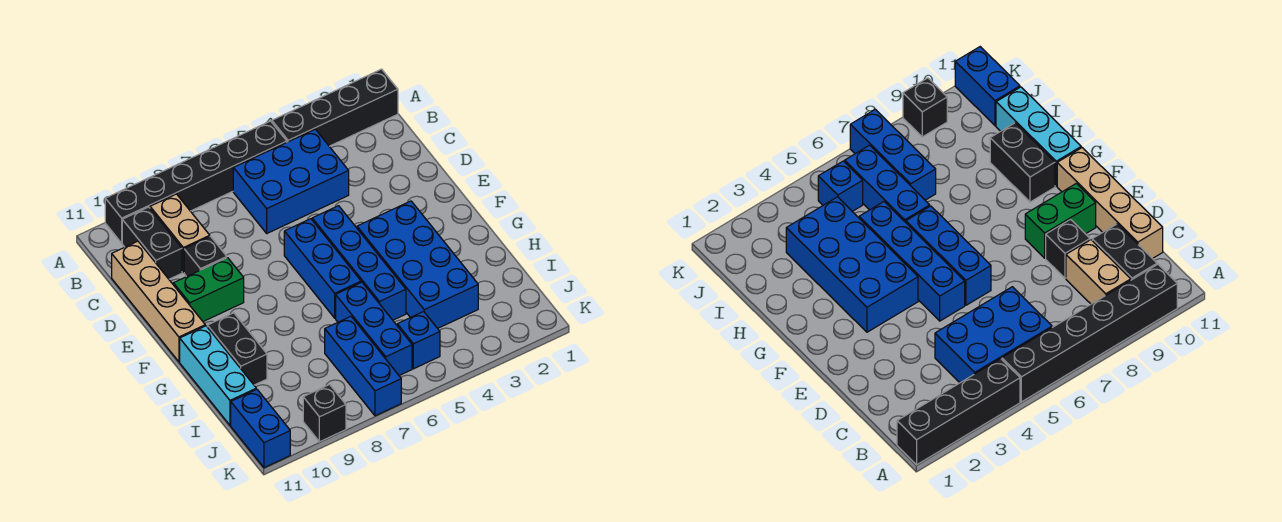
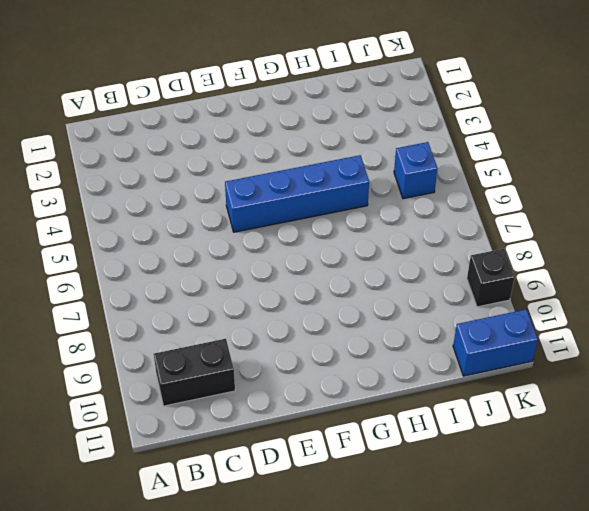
none -> black brick A1:A4 level 1
none -> black brick A5:A10 level 1
none -> blue brick B4:C6 level 1

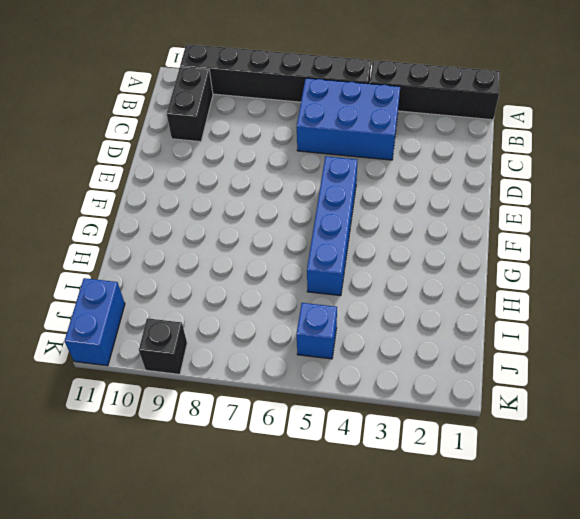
none -> tan brick B9:C9 level 1
none -> tan brick C11:F11 level 1
none -> black brick D9 level 1

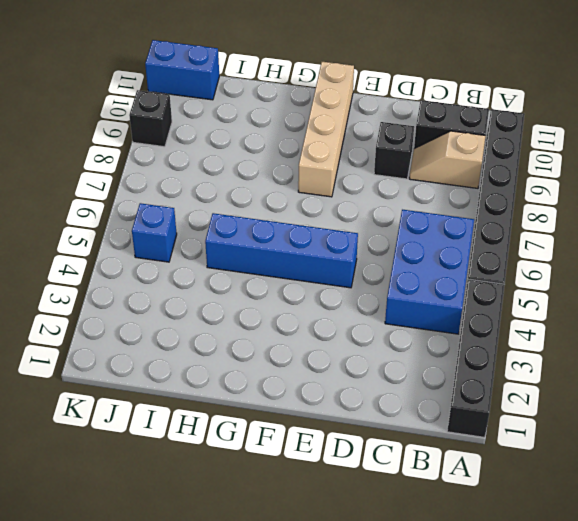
tan slope B9:C9 level 1 top B -> tan brick B9:C9 level 1
tan brick F8:F11 level 1 -> tan brick C11:F11 level 1
none -> blue brick E6:G6 level 1
none -> green brick E9:E10 level 1
none -> blue brick F3:I4 level 1

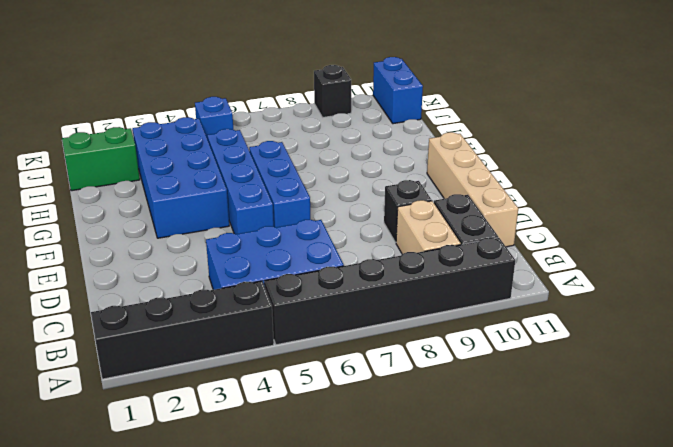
green brick I1:I2 level 1 -> green brick E9:E10 level 1
none -> black brick G10:H10 level 1
none -> cyan brick G11:I11 level 1
none -> blue brick H6:J6 level 1

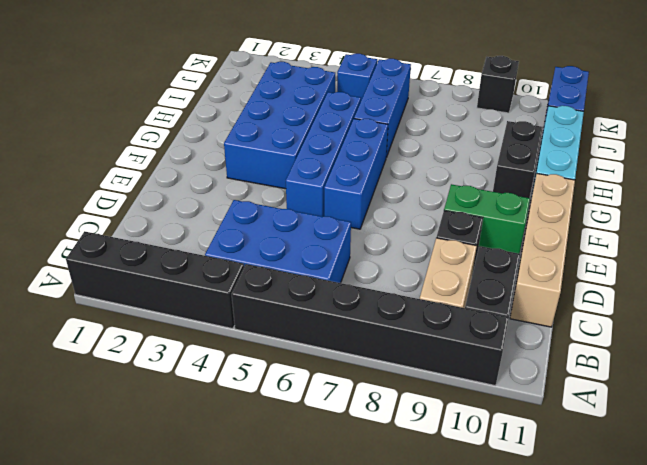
none -> blue brick I7:K7 level 1

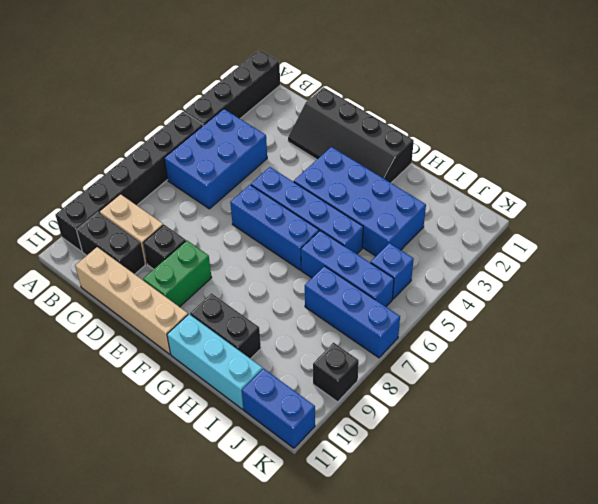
black slope D1:G2 level 1 top 1 -> none

